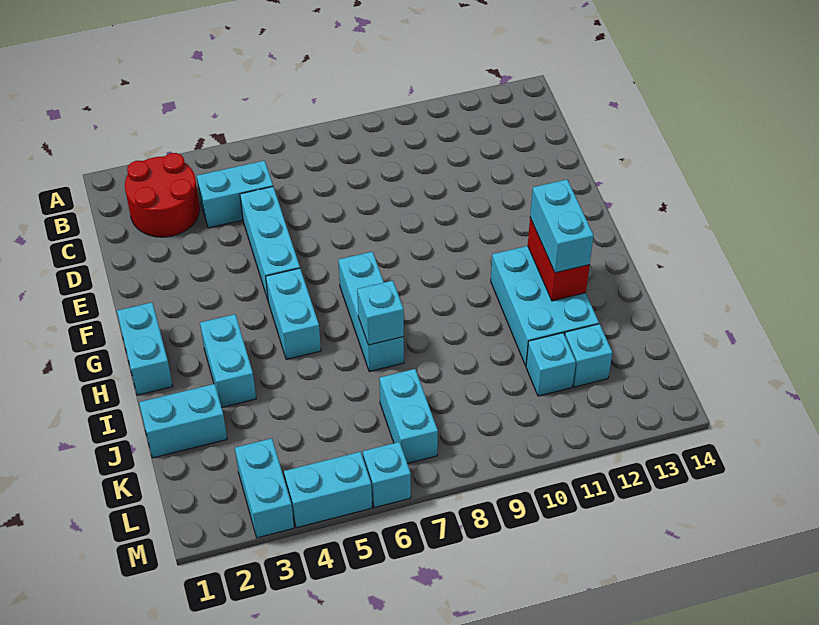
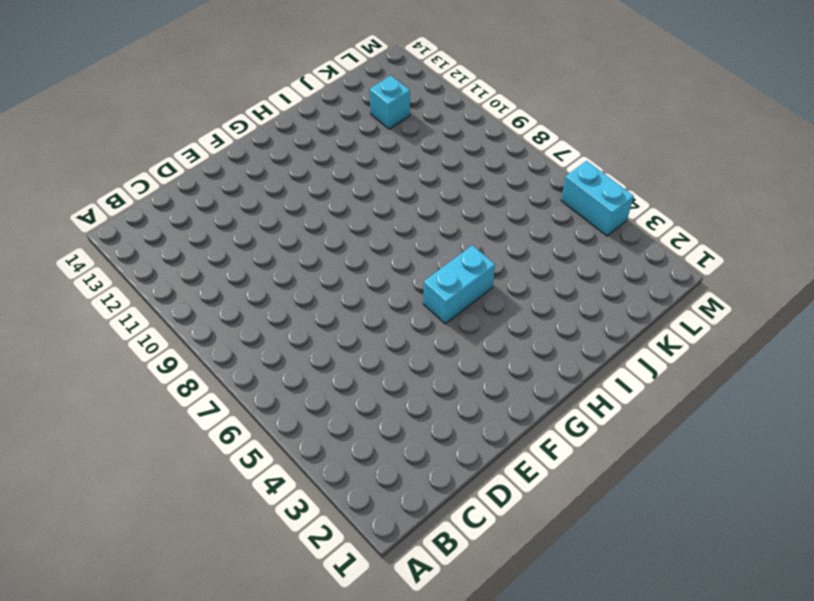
none -> red round brick B2:C3 level 1
none -> cyan brick C4:C5 level 1
none -> cyan brick D5:F5 level 1

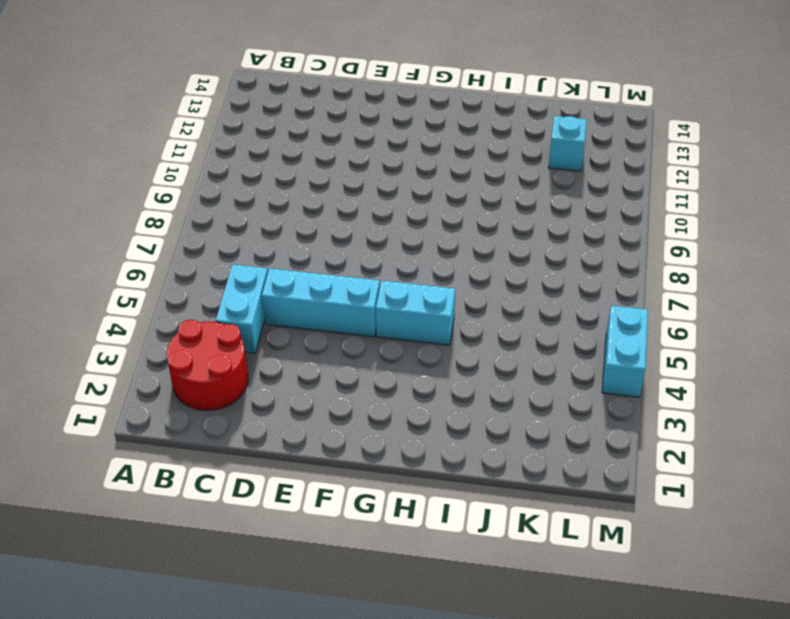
none -> cyan brick G1:H1 level 1
none -> cyan brick G7:I7 level 1
none -> cyan brick H3:I3 level 1

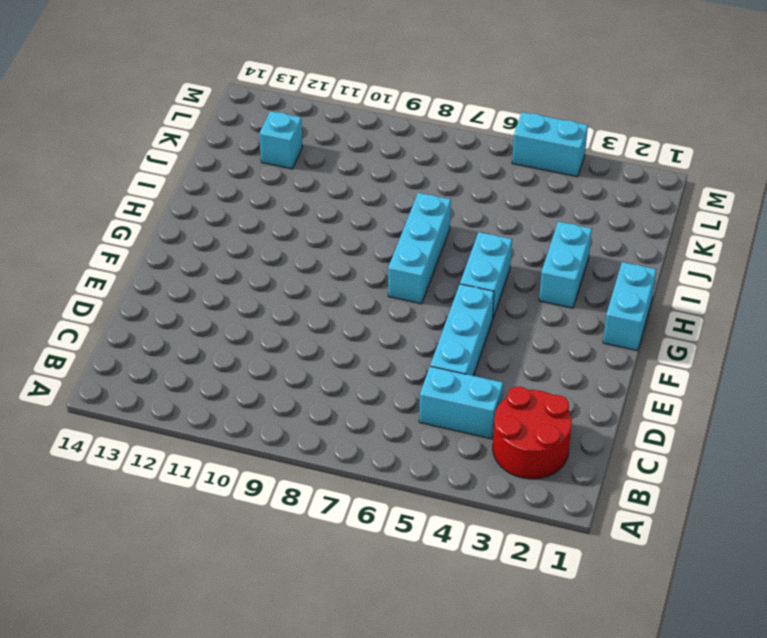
none -> cyan brick H11:J12 level 1
none -> cyan brick J1:J2 level 1
none -> cyan brick K7:L7 level 1

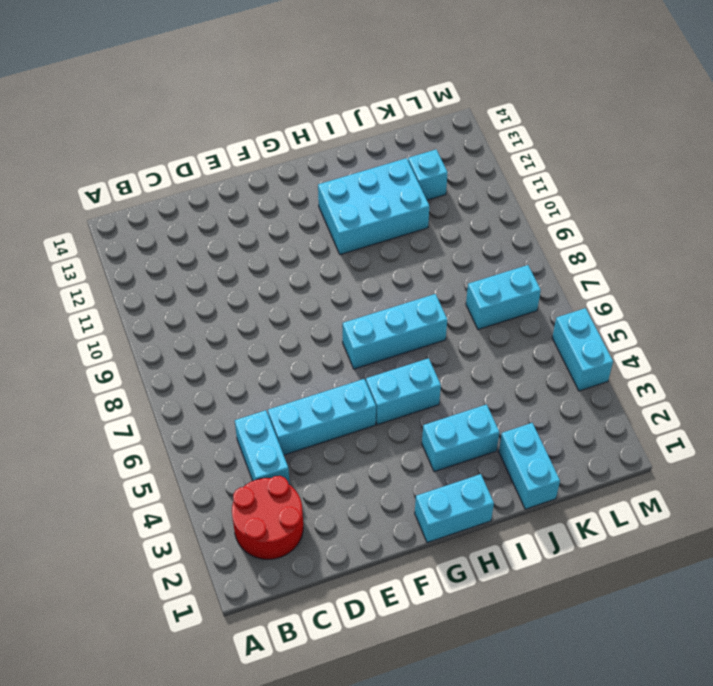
none -> cyan brick K11 level 1
none -> cyan brick L3:M3 level 1
none -> cyan brick M6 level 1

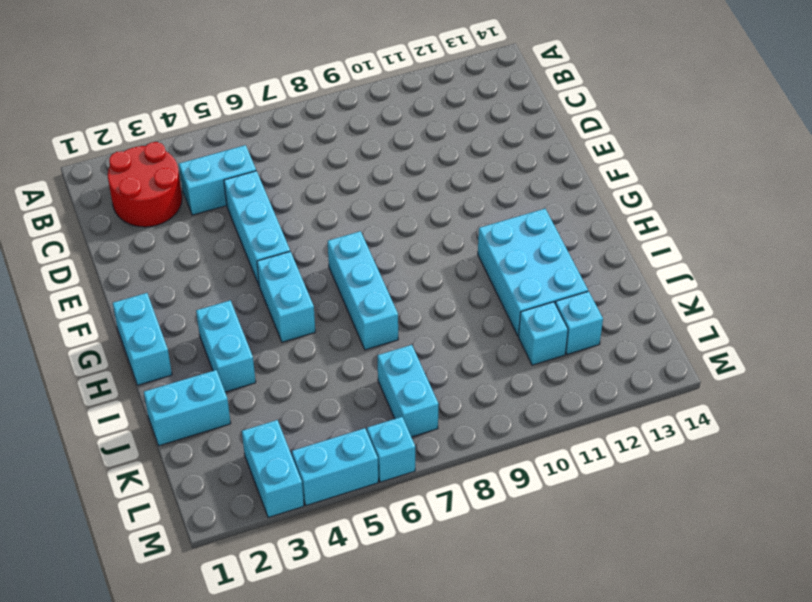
none -> red brick H12:I12 level 2
none -> cyan brick I7 level 2
none -> cyan brick H12:I12 level 3

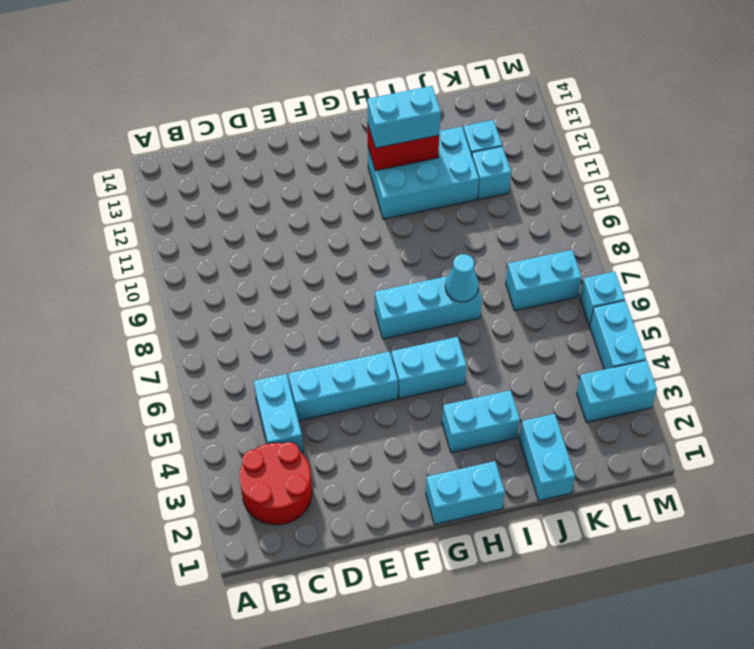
cyan cone I7 level 2 -> cyan brick I7 level 2

